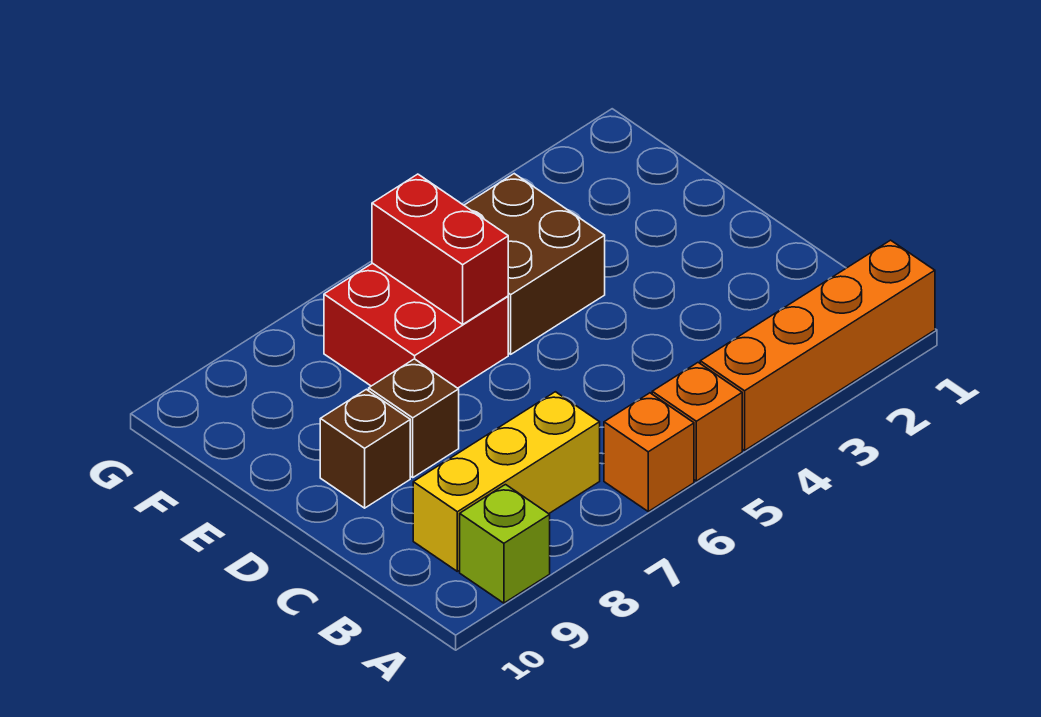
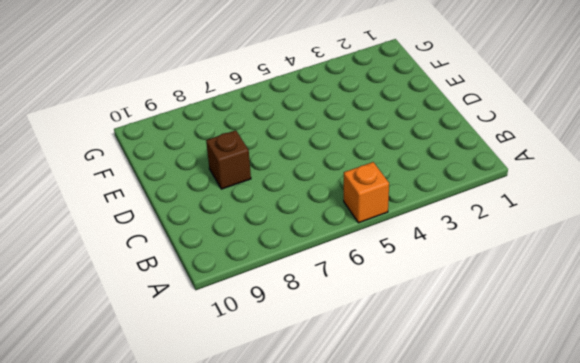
none -> orange brick A1:A4 level 1
none -> orange brick A6 level 1

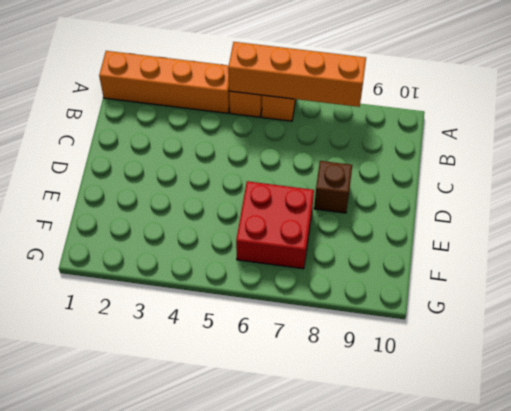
orange brick A5:A8 level 2 -> none
none -> lime brick A9 level 1
none -> yellow brick B7:B9 level 1

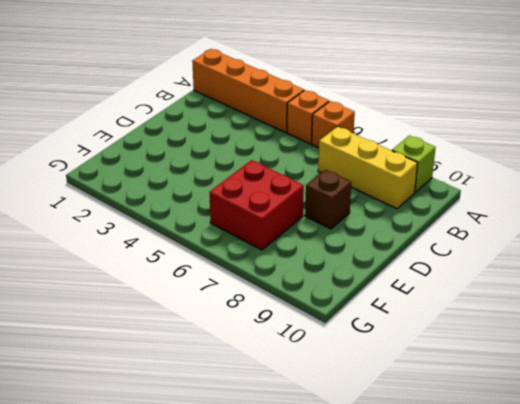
none -> brown brick D9 level 1
none -> brown brick E4:F5 level 1

